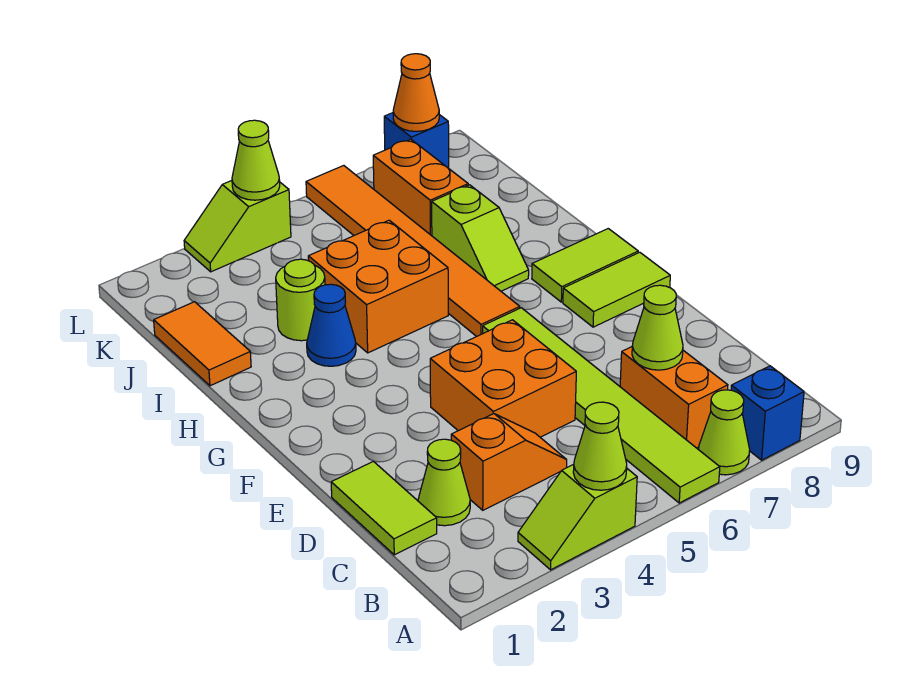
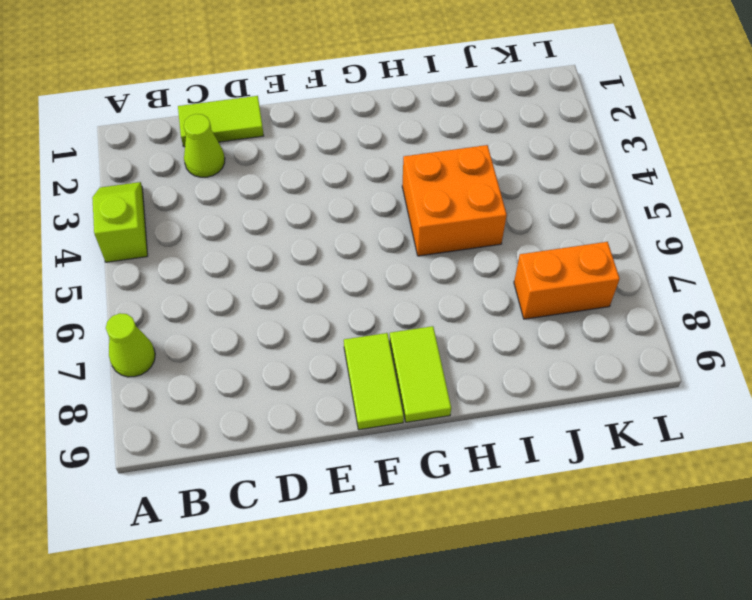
none -> lime tile A6:F6 level 1
none -> blue brick A8 level 1
none -> orange brick B7:C7 level 1

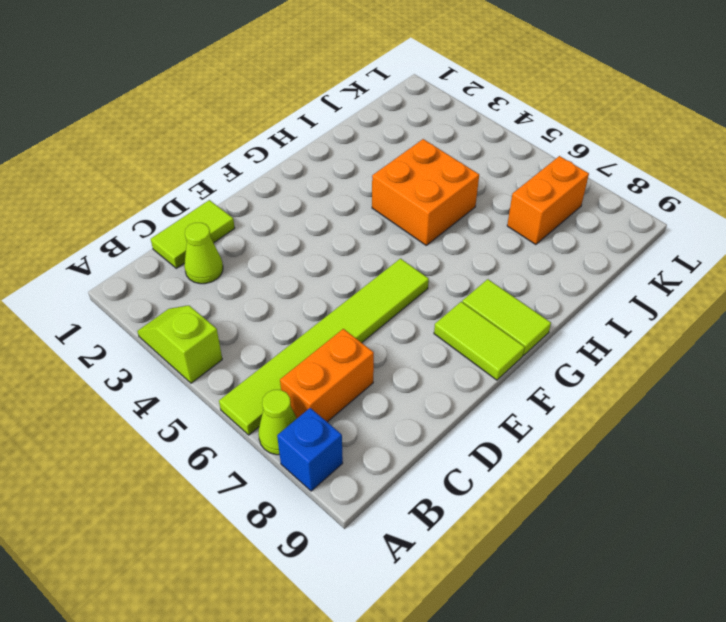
none -> orange slope C3:C4 level 1 top 3
none -> orange brick D4:E5 level 1
none -> orange tile G6:L6 level 1

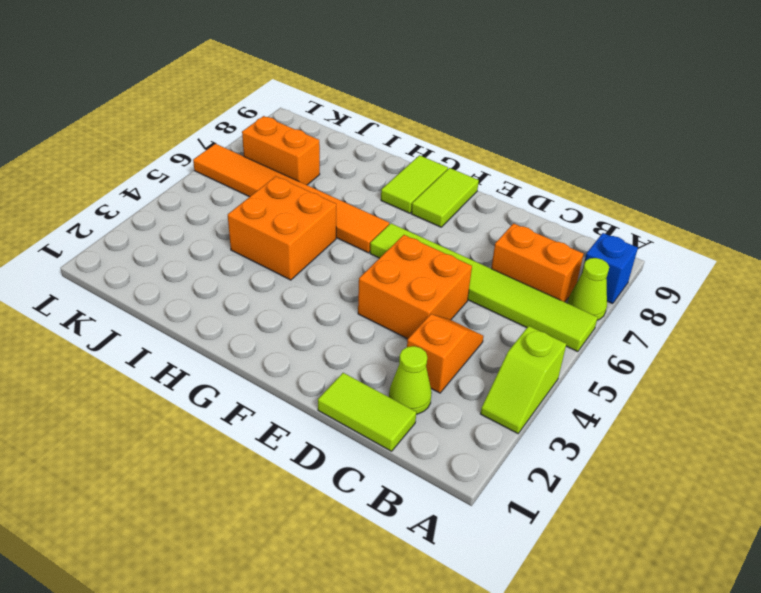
none -> blue cone H3 level 1
none -> lime slope H7:I7 level 1 top I
none -> orange tile I1:J1 level 1

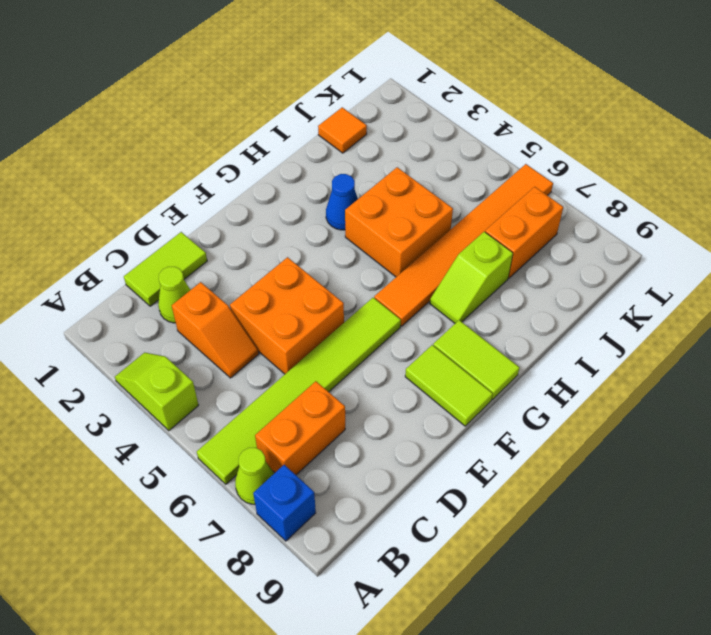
orange tile J1 level 1 -> orange tile I1:J1 level 1
none -> lime round brick I3 level 1
none -> lime slope L3:L4 level 1 top 4
none -> blue brick L8 level 1

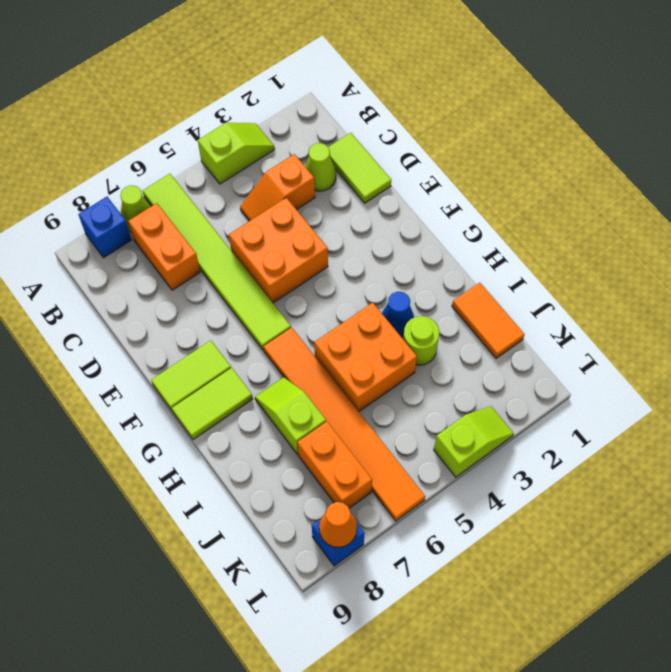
none -> lime cone A4 level 2
none -> lime cone C7 level 2
none -> lime cone L4 level 2

